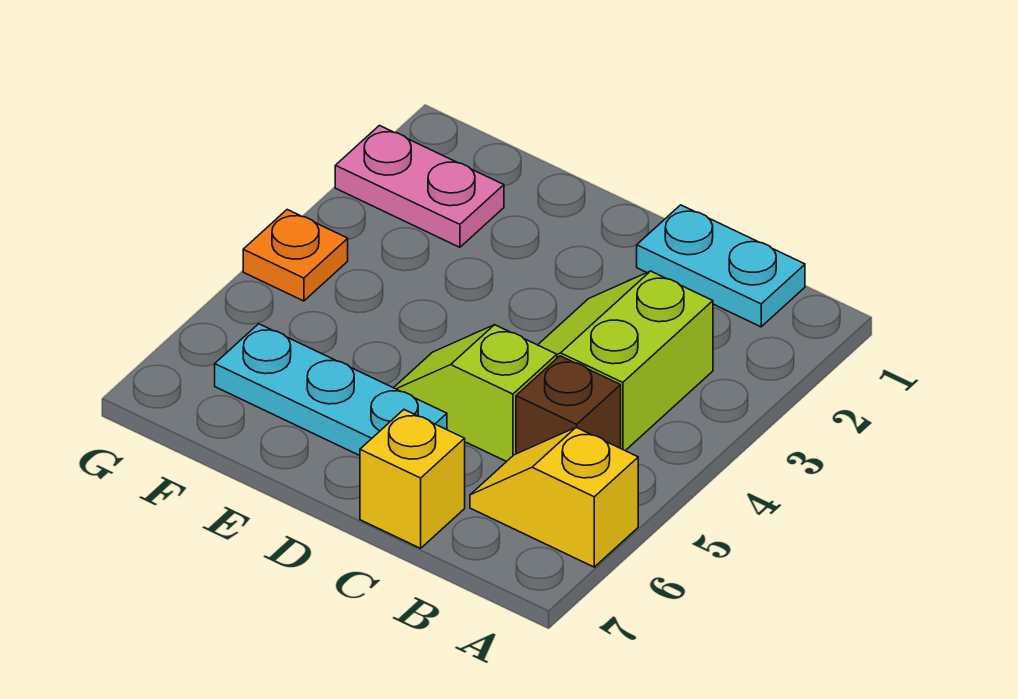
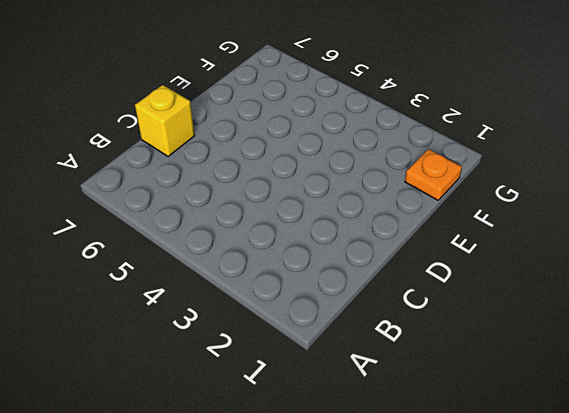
orange plate F1 level 1 -> orange plate G4 level 1
none -> yellow slope A6:B6 level 1 top A
none -> cyan plate B1:C1 level 1

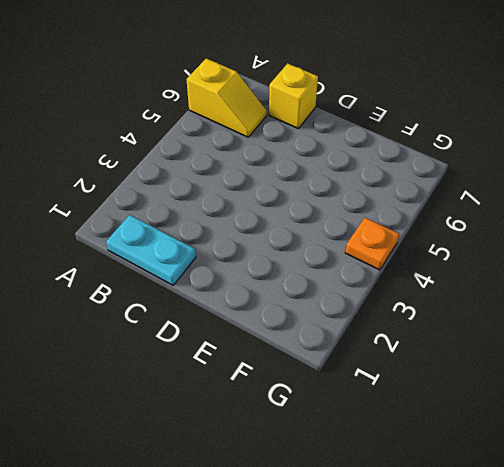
none -> lime slope B3:C4 level 1 top B
none -> brown brick B5 level 1

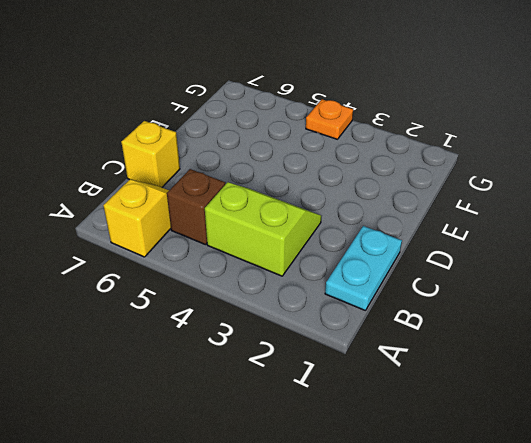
none -> lime slope C5:D5 level 1 top C
none -> cyan plate D6:F6 level 1

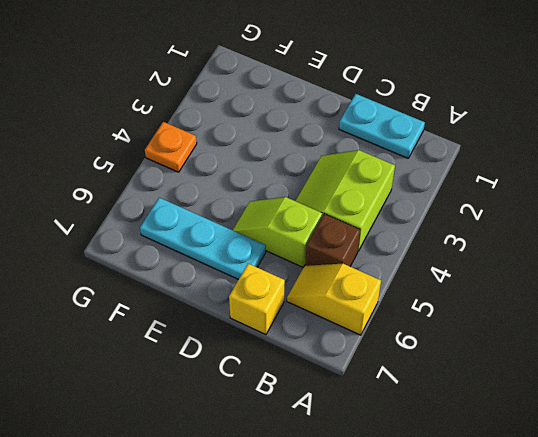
none -> pink plate F2:G2 level 1

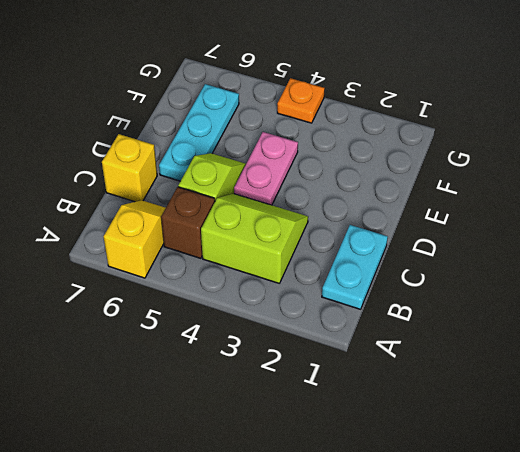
pink plate D4:E4 level 1 -> pink plate F2:G2 level 1

